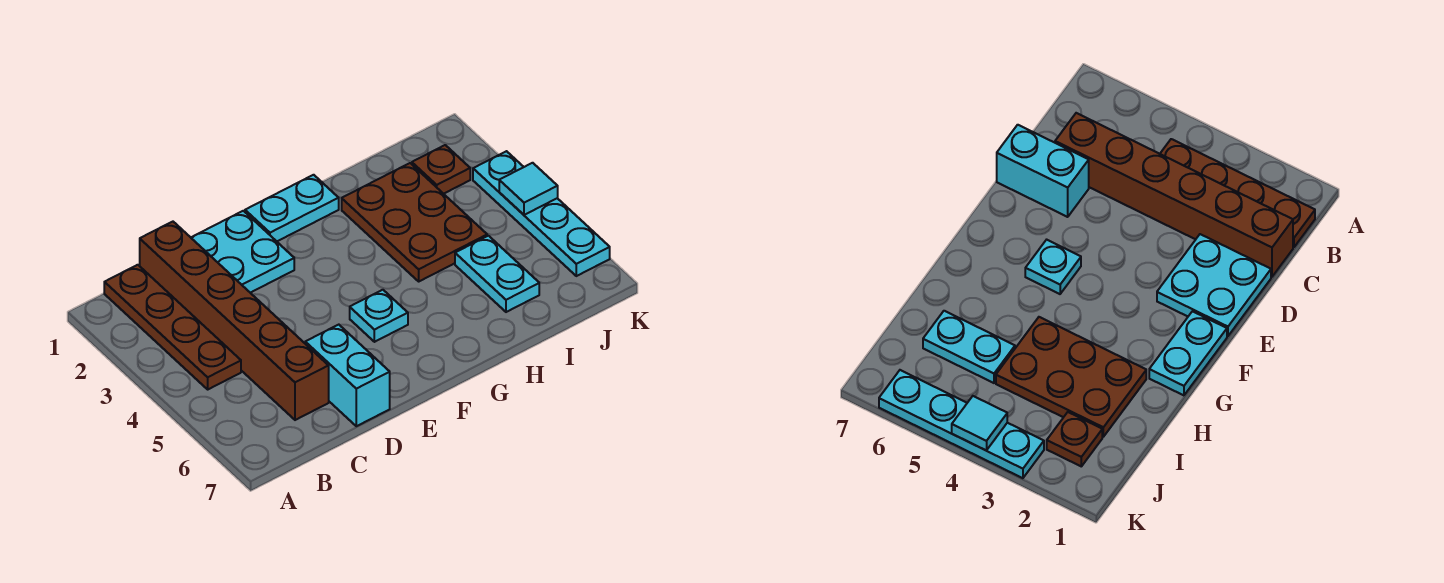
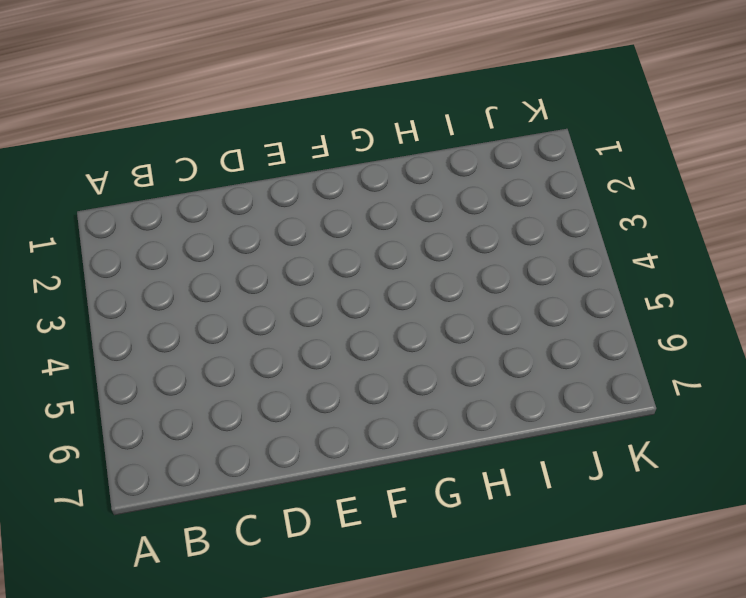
none -> brown plate B1:B4 level 1
none -> brown brick C1:C6 level 1

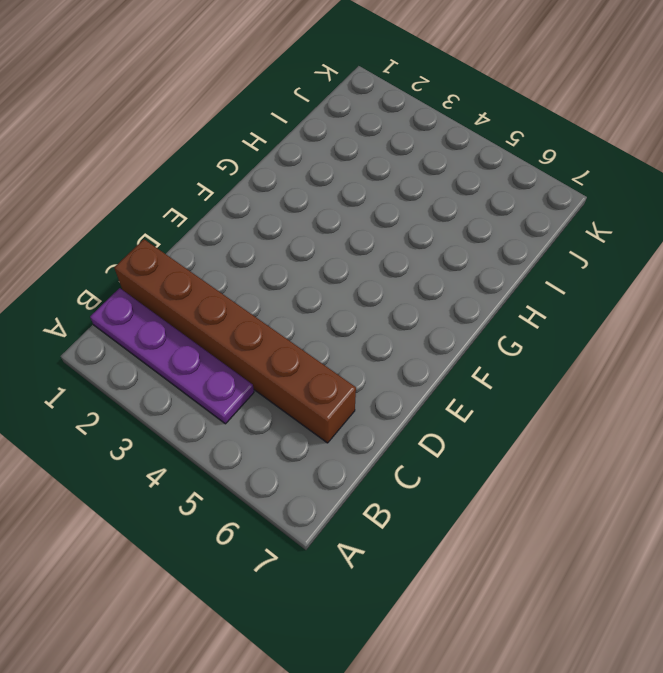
purple plate B1:B4 level 1 -> brown plate B1:B4 level 1
none -> cyan plate D1:E2 level 1
none -> cyan brick D6:D7 level 1

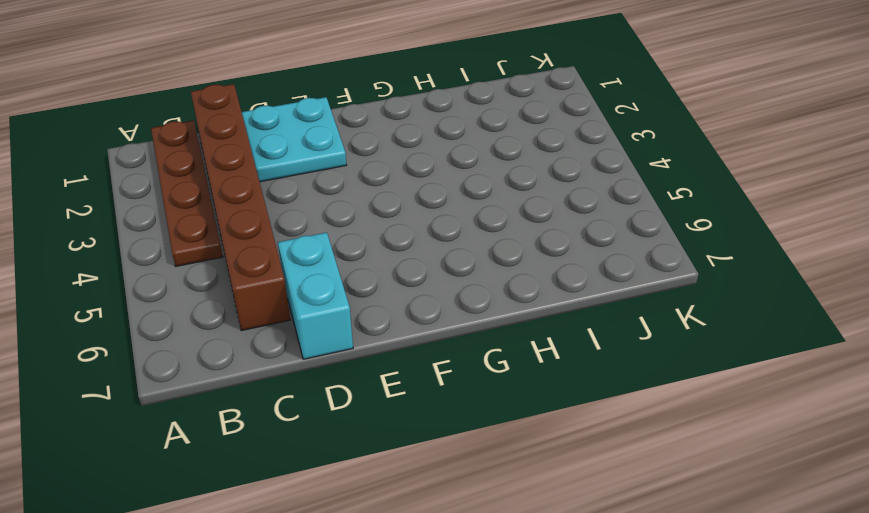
none -> cyan plate F1:G1 level 1
none -> cyan plate F5 level 1

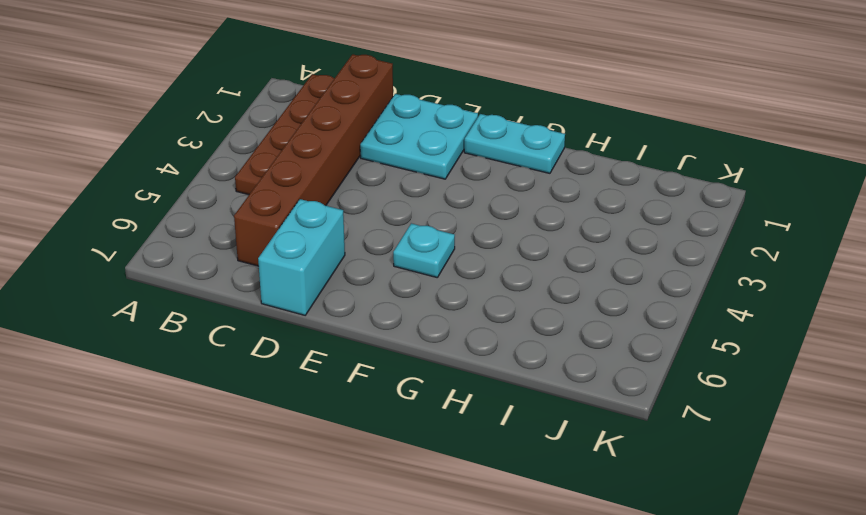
none -> brown plate H2:I4 level 1
none -> cyan plate I5:I6 level 1

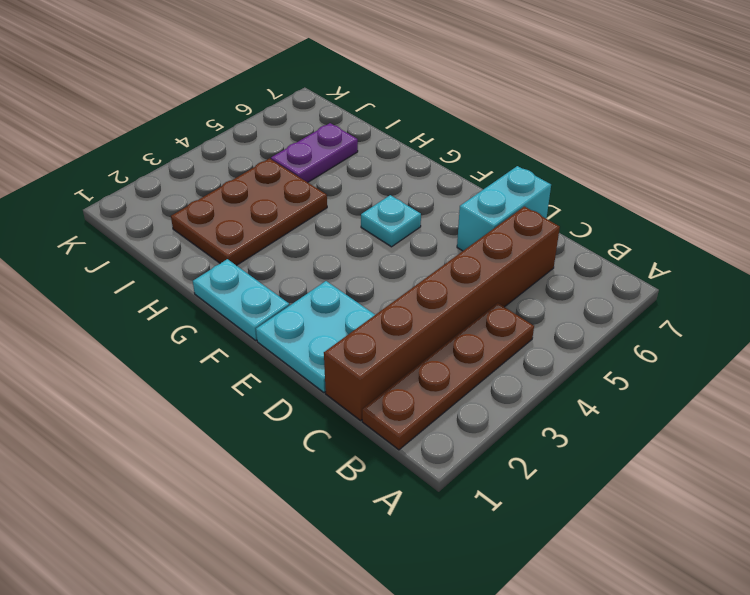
purple plate I5:I6 level 1 -> cyan plate I5:I6 level 1
none -> brown plate J2 level 1
none -> cyan plate K3:K6 level 1

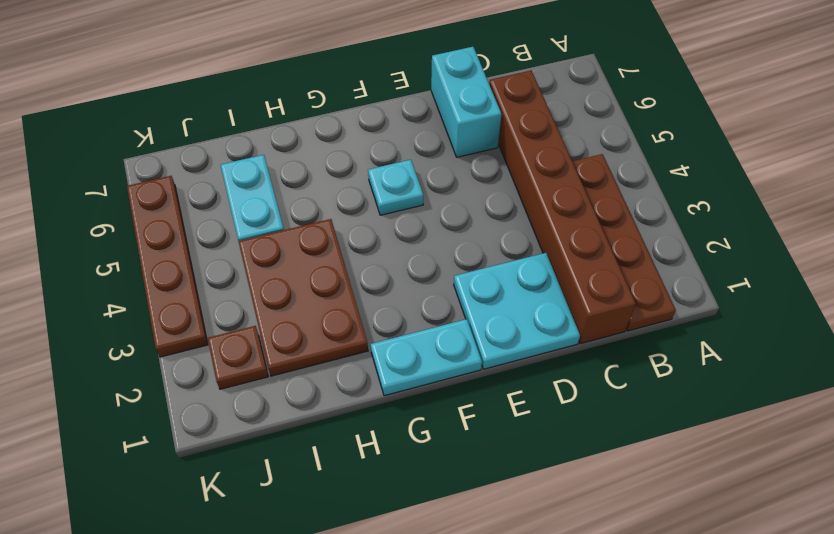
brown plate K3:K6 level 1 -> cyan plate K3:K6 level 1
none -> cyan tile K4 level 2

